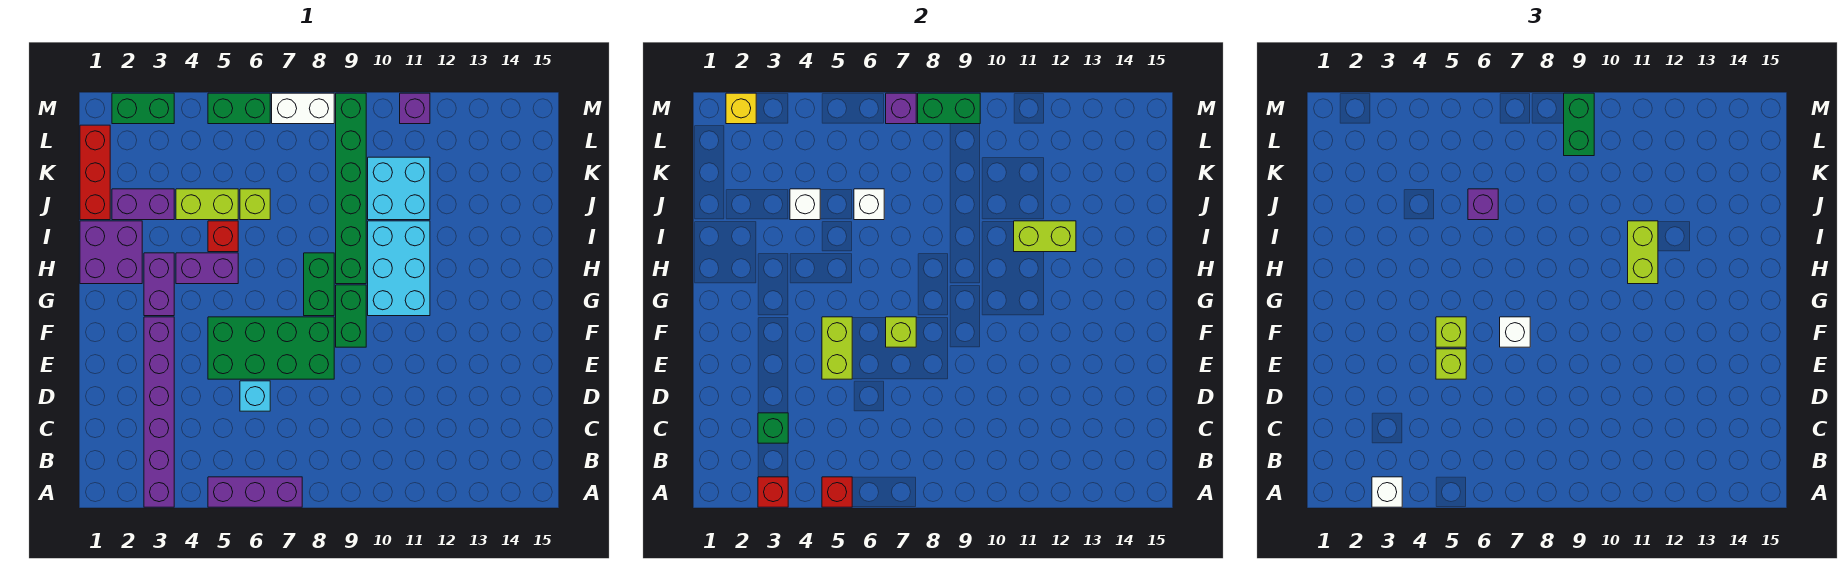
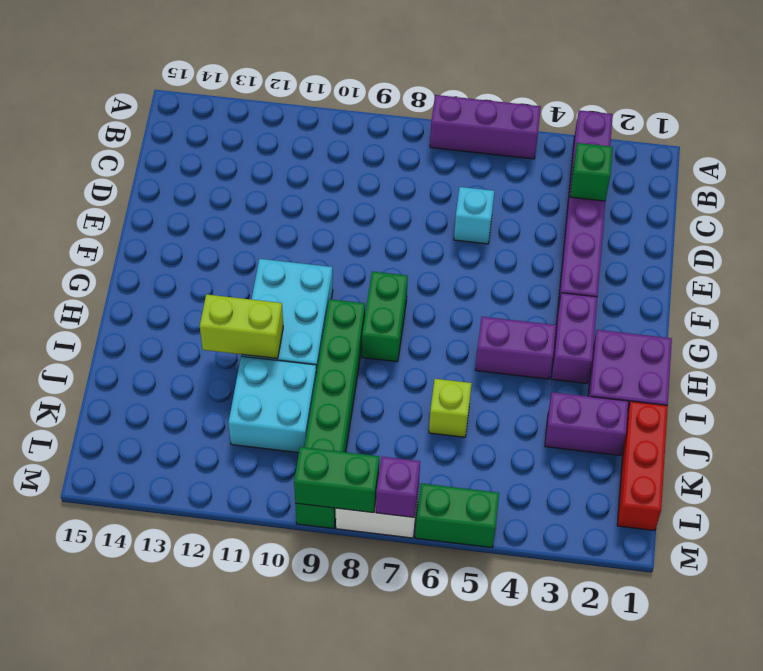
none -> green brick E5:F8 level 1
none -> green brick F9:G9 level 1
none -> red brick I5 level 1
none -> lime brick J4:J5 level 1

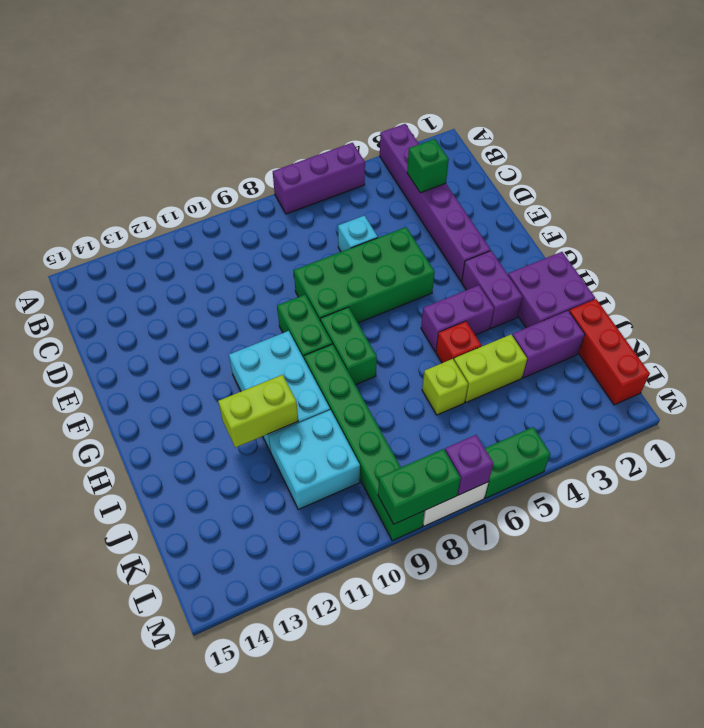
none -> green brick M2:M3 level 1
none -> purple brick M11 level 1
none -> red brick A3 level 2
none -> red brick A5 level 2

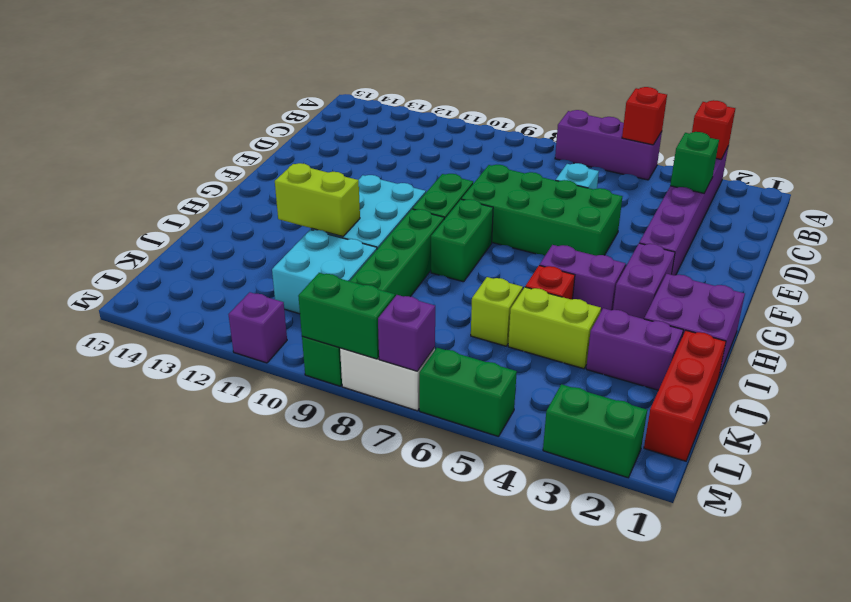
none -> lime brick E5:F5 level 2
none -> lime brick F7 level 2
none -> white brick J4 level 2
none -> white brick J6 level 2

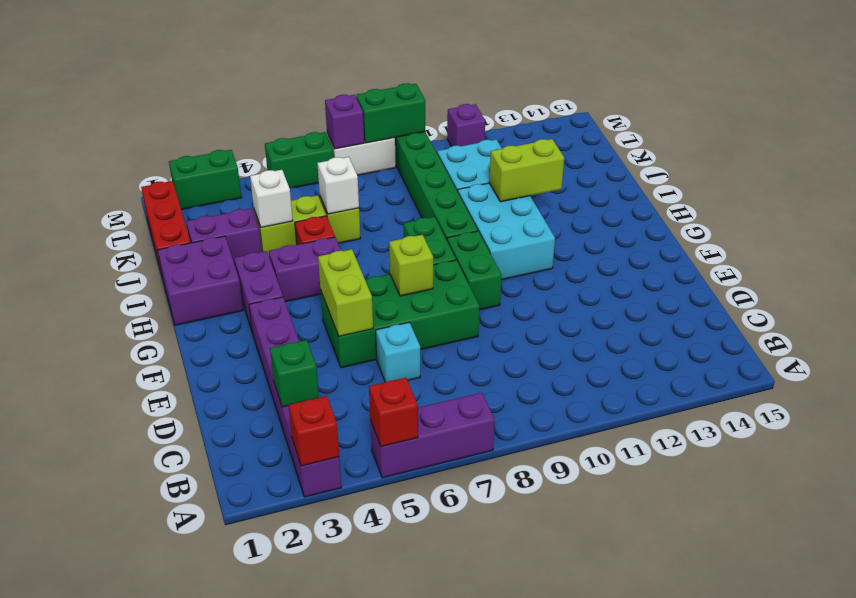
none -> yellow brick M2 level 2
none -> white brick A3 level 3
none -> lime brick E5 level 3
none -> lime brick F5 level 3

